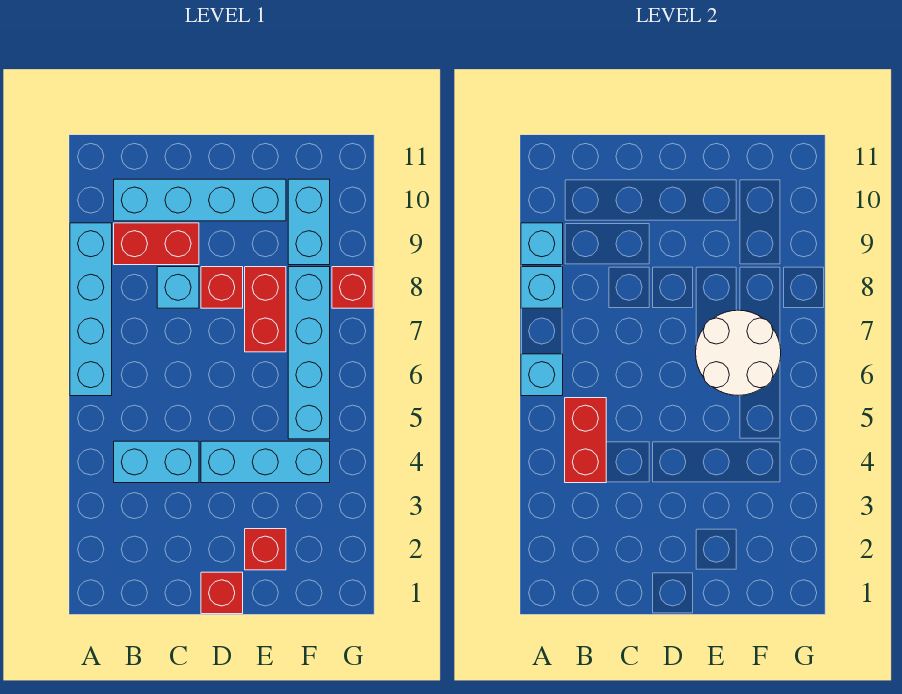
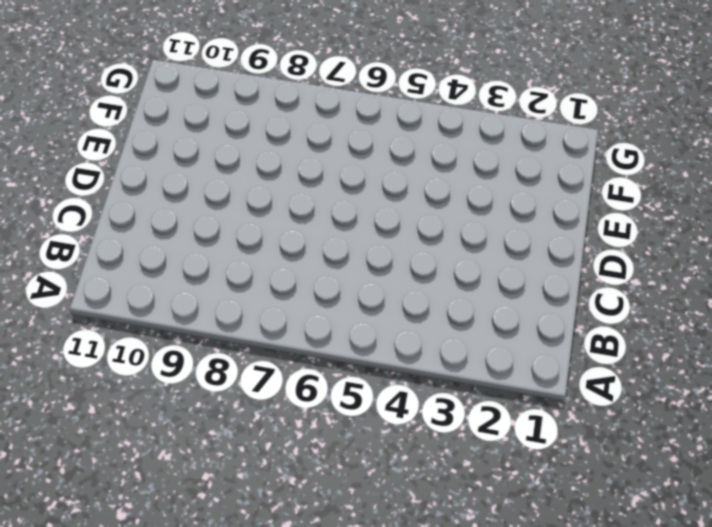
none -> cyan brick A6:A9 level 1
none -> cyan brick B4:C4 level 1
none -> red brick B9:C9 level 1

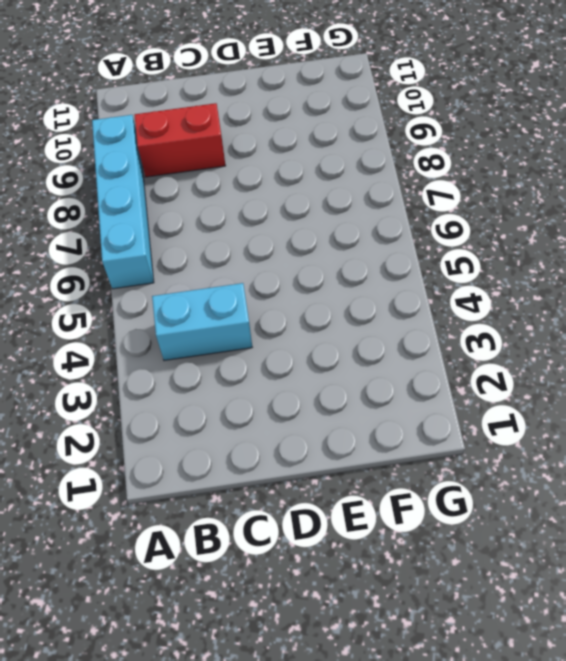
none -> cyan brick B10:E10 level 1
none -> cyan brick C8 level 1
none -> red brick D1 level 1

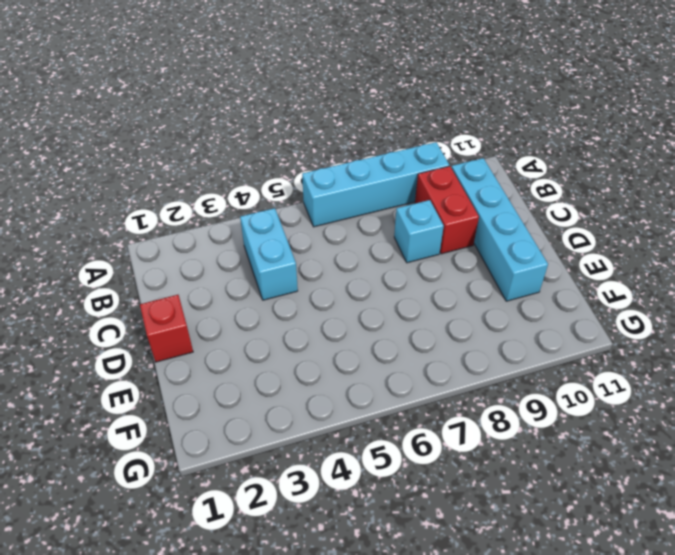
none -> cyan brick D4:F4 level 1
none -> red brick D8 level 1
none -> red brick E2 level 1

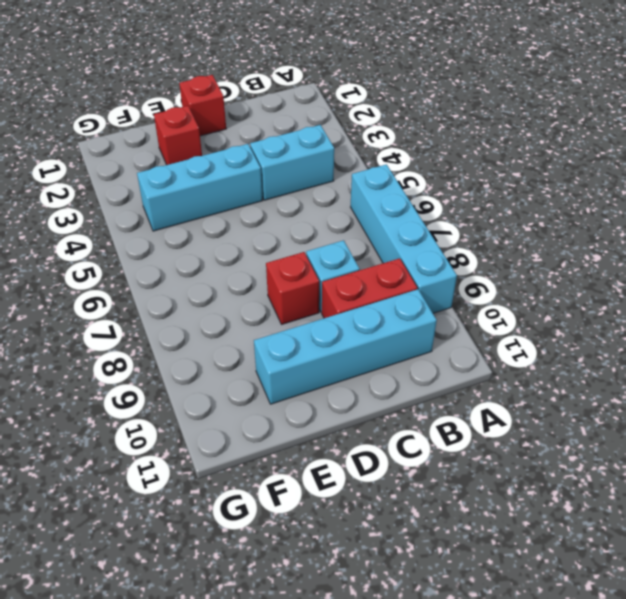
none -> red brick E7:E8 level 1
none -> cyan brick F5:F8 level 1
none -> cyan brick F9:F10 level 1

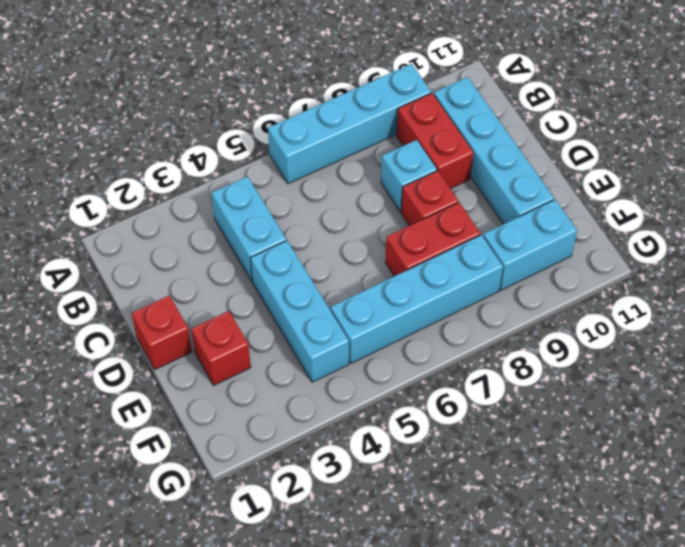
none -> red brick G8 level 1
none -> cyan brick A6 level 2
none -> cyan brick A8 level 2

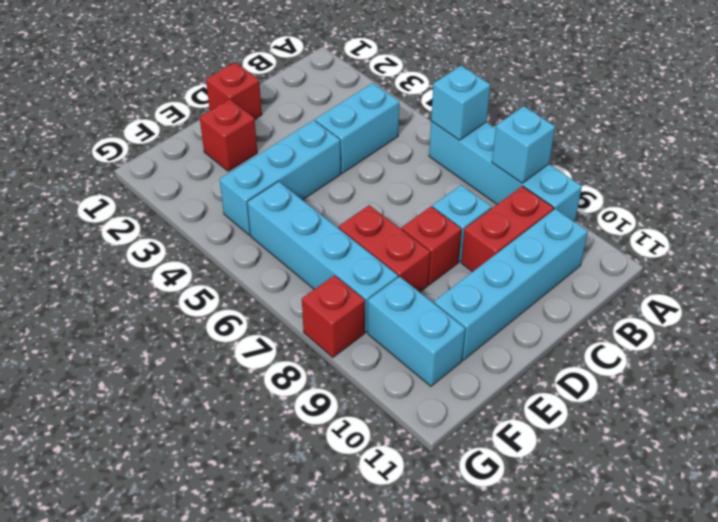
none -> cyan brick A9 level 2
none -> red brick B4:B5 level 2
none -> white round brick E6:F7 level 2

